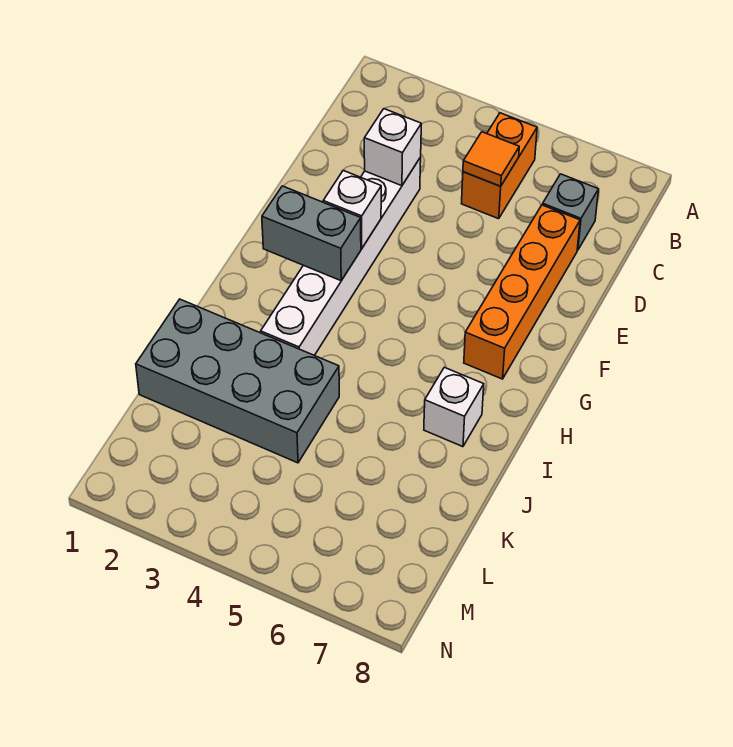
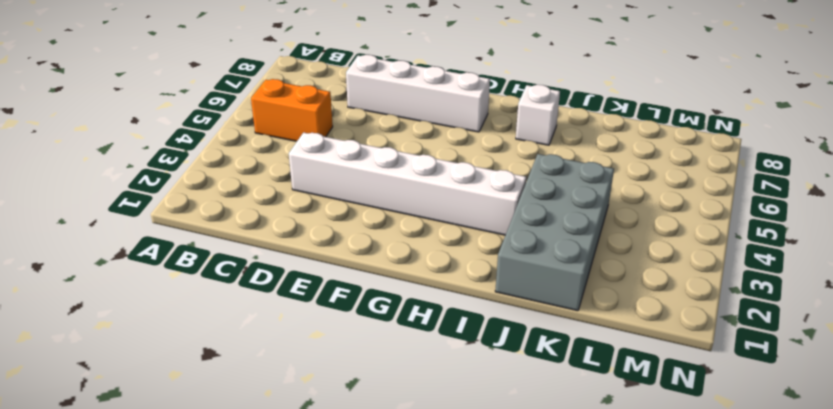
white brick D7:G7 level 1 -> orange brick D7:G7 level 1
none -> grey brick C7 level 1
none -> orange tile C5 level 2

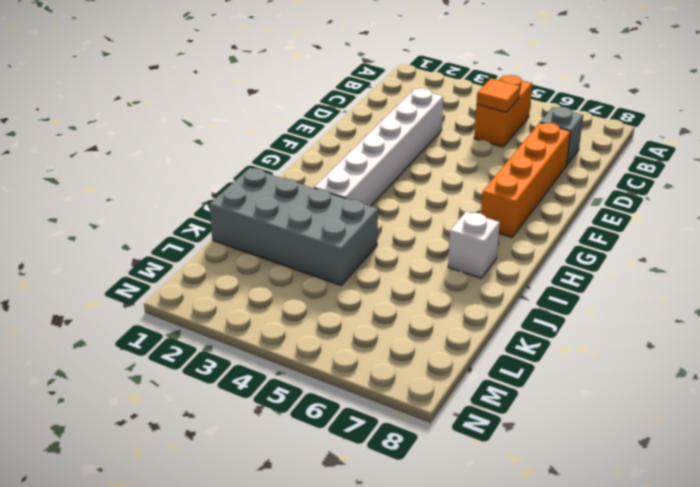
none -> white brick D3 level 2
none -> white brick F3 level 2

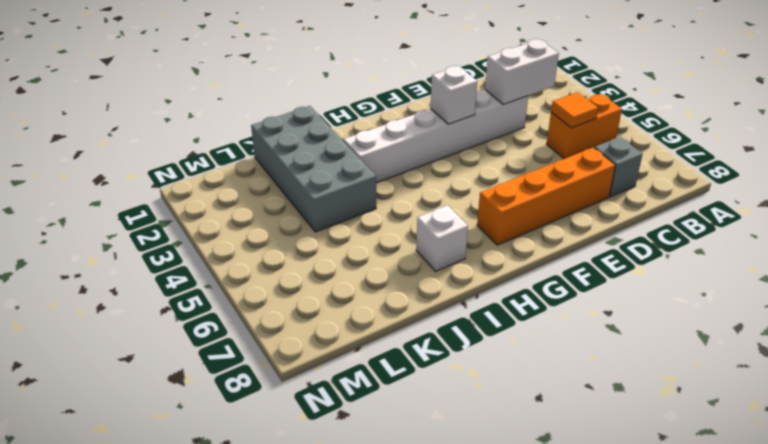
white brick C3:D3 level 2 -> white brick D3 level 2
none -> grey brick G2:G3 level 2

